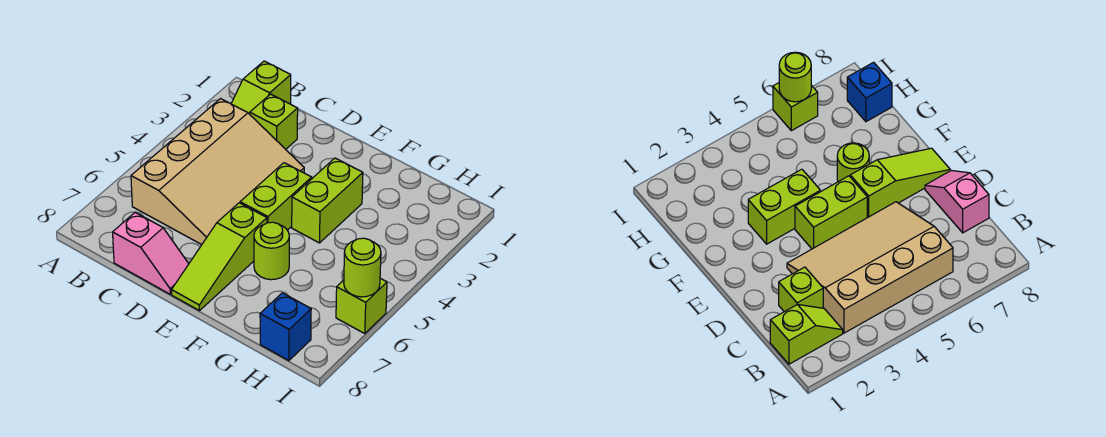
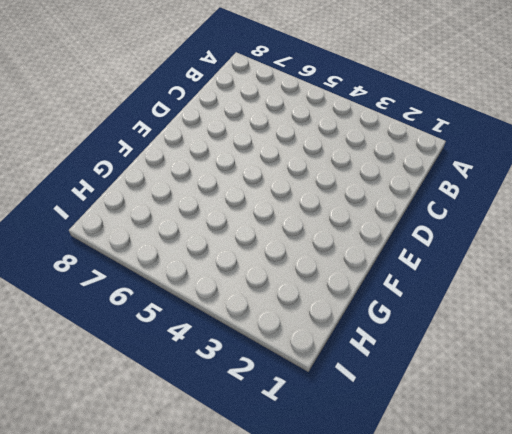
none -> lime slope B1:B2 level 1 top 1
none -> tan slope B3:D6 level 1 top B

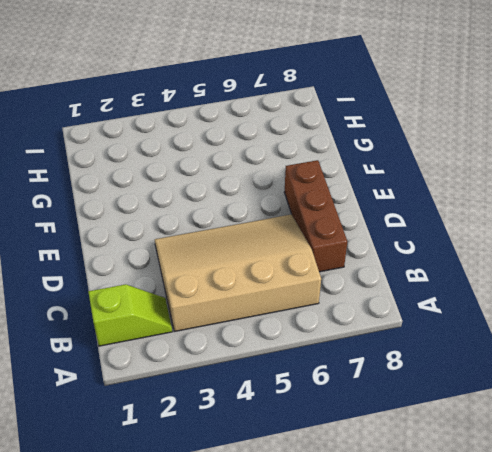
brown brick C7:E7 level 1 -> lime slope E6:E8 level 1 top 6
none -> lime brick C2 level 1
none -> pink slope C8:D8 level 1 top C

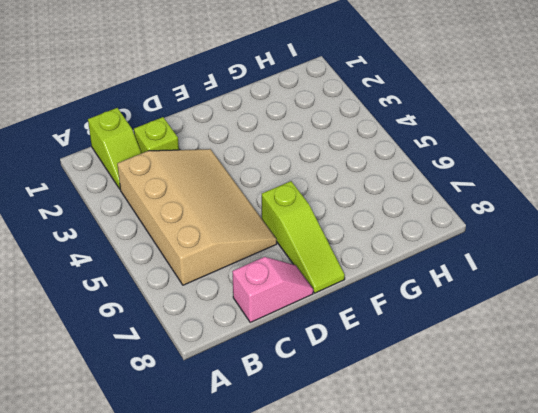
none -> lime brick E4:E5 level 1
none -> lime brick F3:F4 level 1

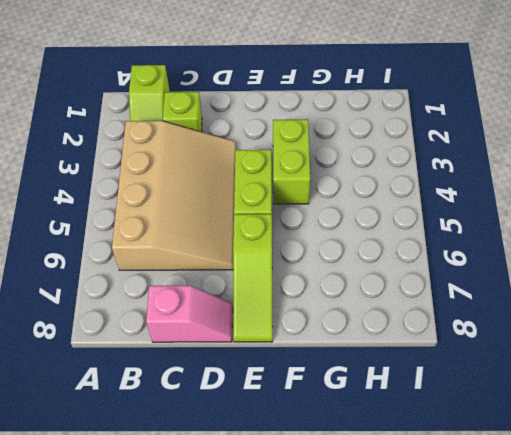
none -> lime round brick F6 level 1
none -> blue brick H8 level 1

